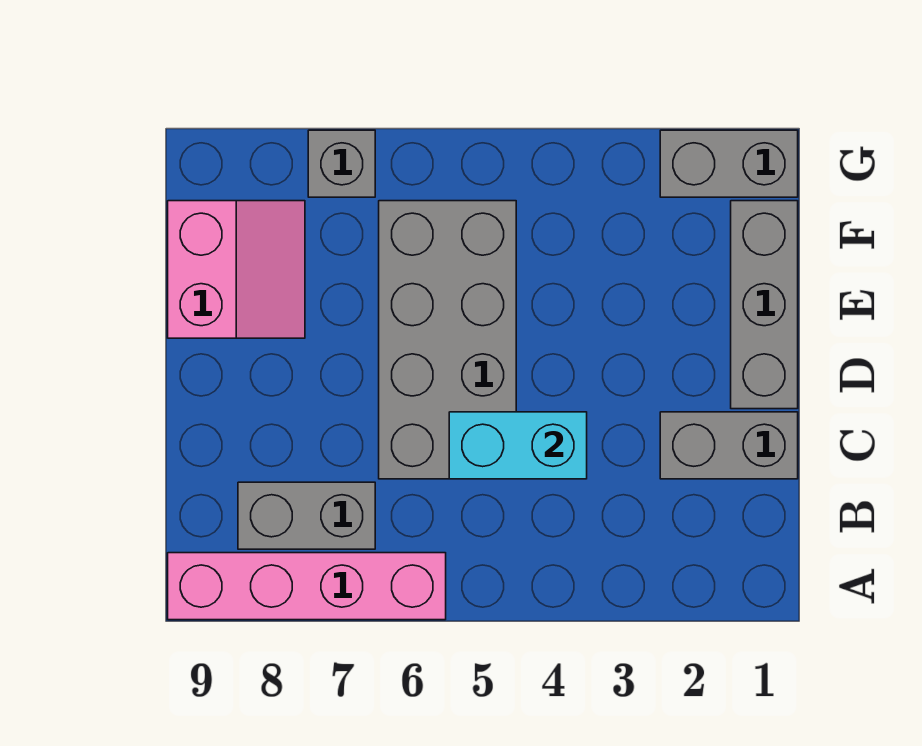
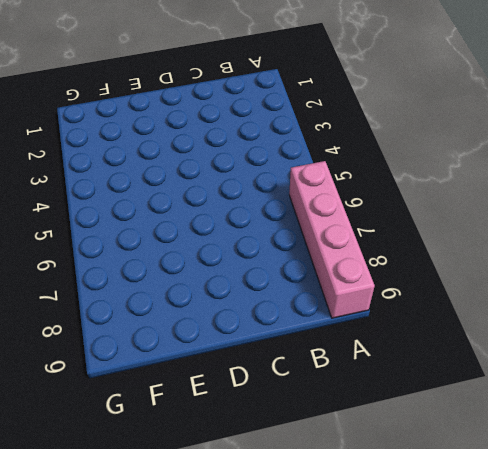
none -> grey brick B7:B8 level 1
none -> grey brick C1:C2 level 1

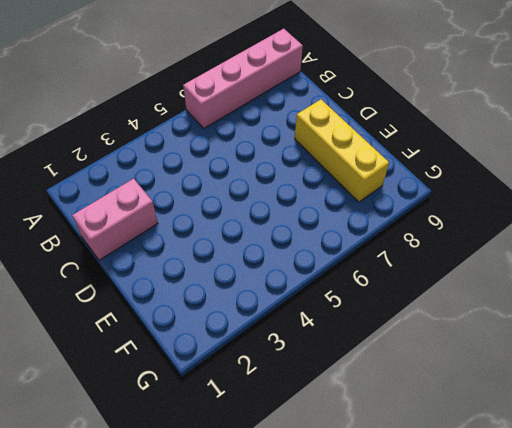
pink brick C1:C2 level 1 -> grey brick C1:C2 level 1
yellow brick D8:F8 level 1 -> pink slope E8:F9 level 1 top 9
none -> grey brick B7:B8 level 1
none -> grey brick C5:F6 level 1

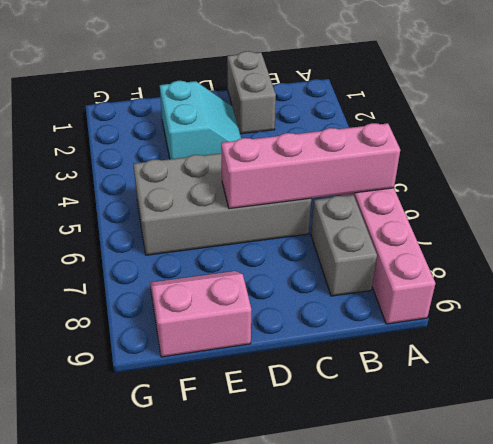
pink brick A6:D6 level 2 -> none
cyan slope D2:E3 level 1 top E -> none
none -> grey brick D1:F1 level 1
none -> grey brick G1:G2 level 1

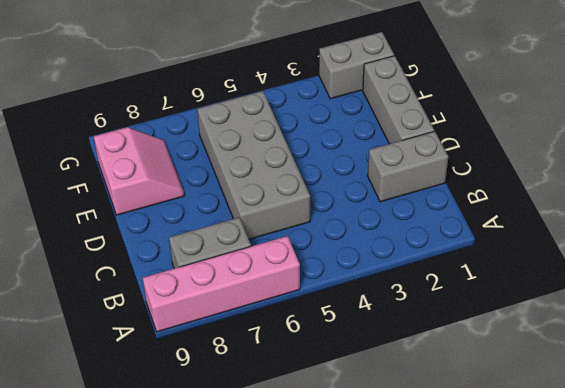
none -> grey brick G7 level 1
none -> cyan brick C4:C5 level 2

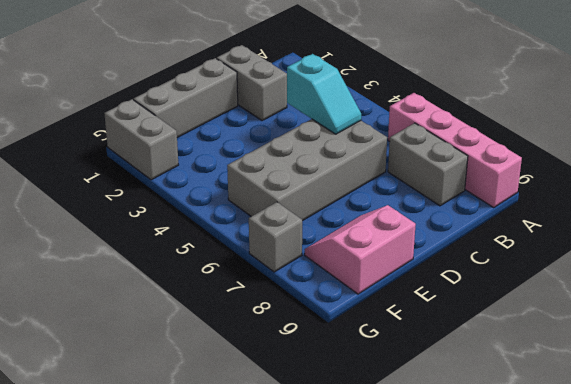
cyan slope C4:C5 level 2 top 4 -> cyan brick C4:C5 level 2

